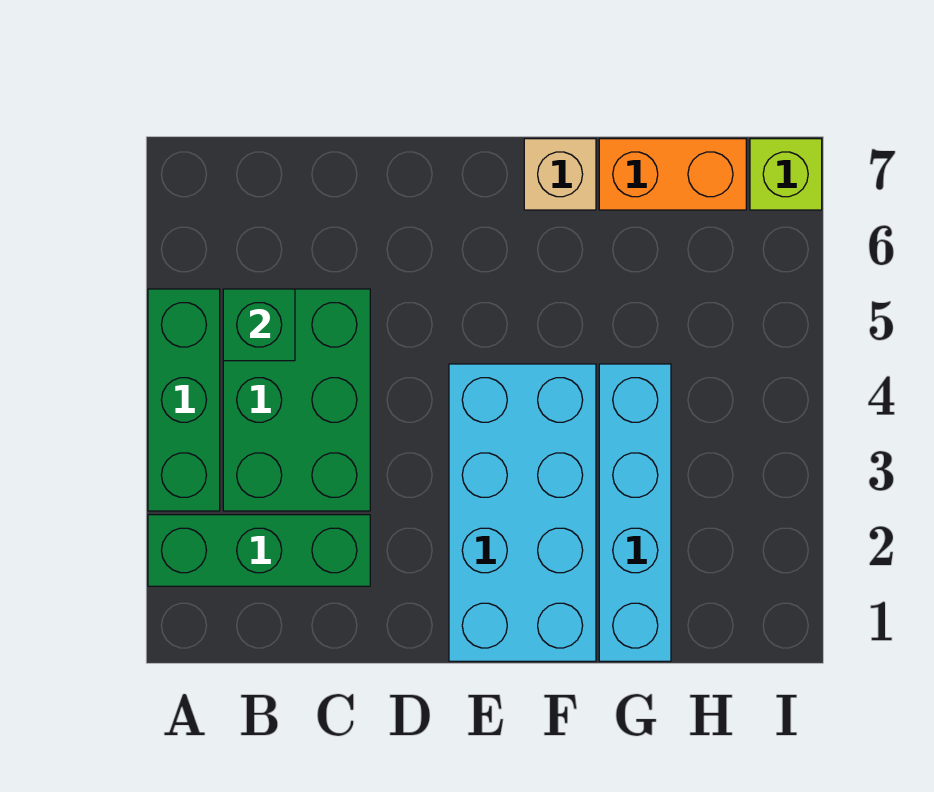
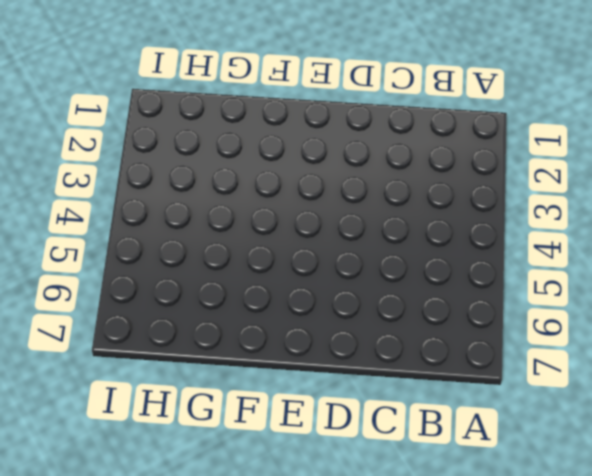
none -> green brick A2:C2 level 1
none -> green brick A3:A5 level 1

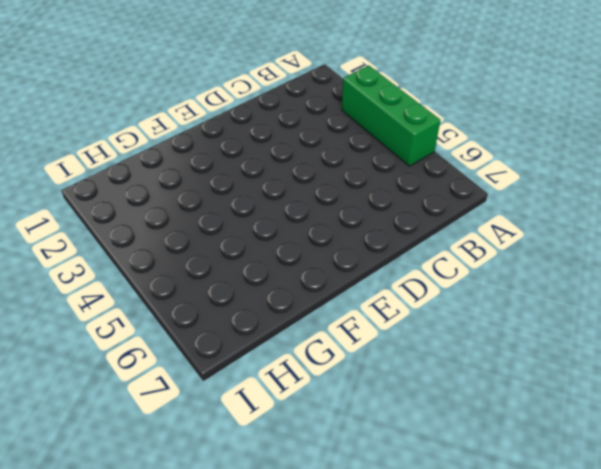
none -> green brick A2:C2 level 1
none -> green brick B3:C5 level 1

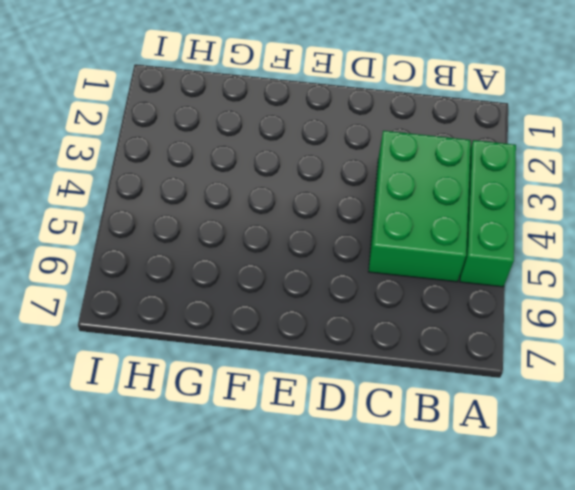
none -> green brick A2:C2 level 1
none -> cyan brick E1:F4 level 1

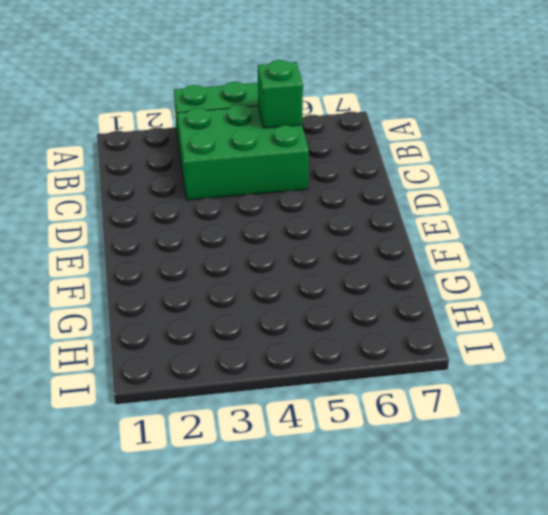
none -> green brick A2:C2 level 1
none -> cyan brick E1:F4 level 1

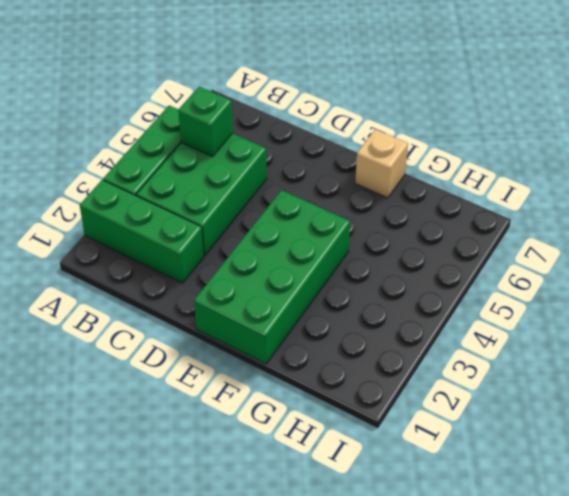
green brick E1:F4 level 1 -> cyan brick E1:F4 level 1
none -> cyan brick G1:G4 level 1
none -> orange brick G7:H7 level 1

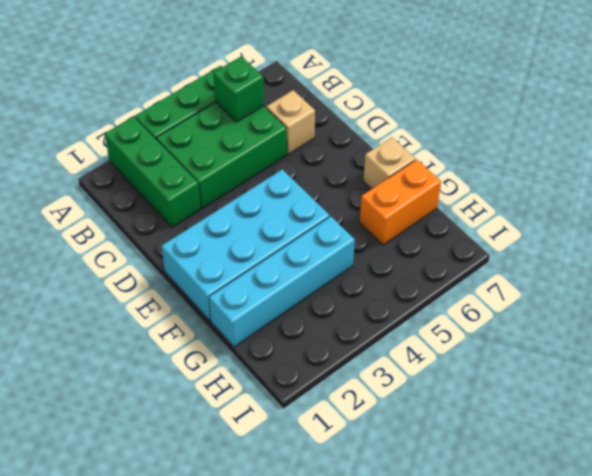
tan brick C6 level 1 -> none
orange brick G6:G7 level 1 -> orange brick G7:H7 level 1
none -> lime brick I7 level 1

